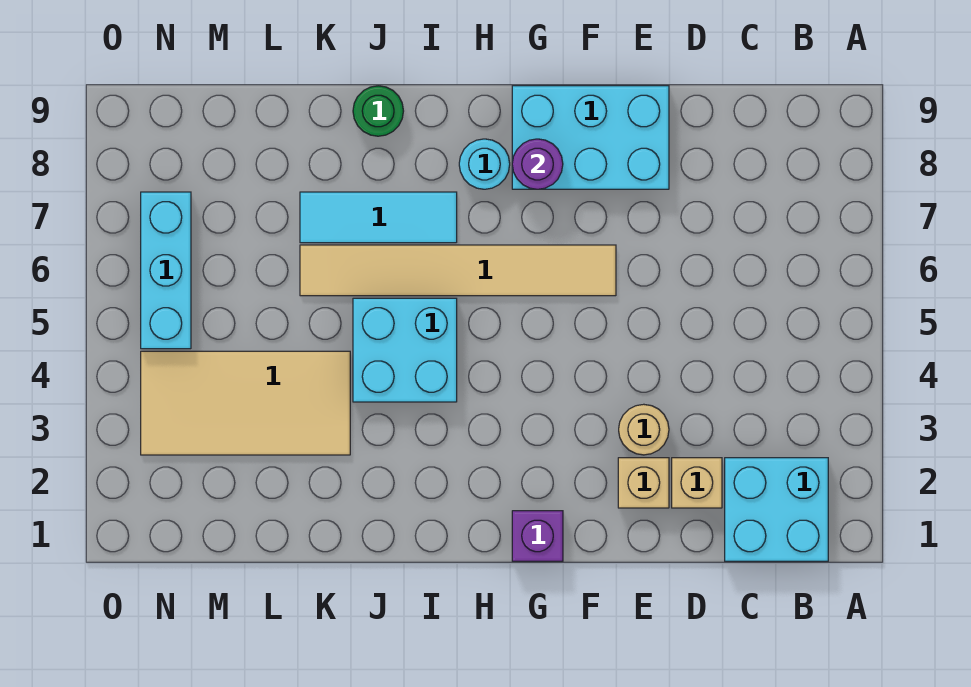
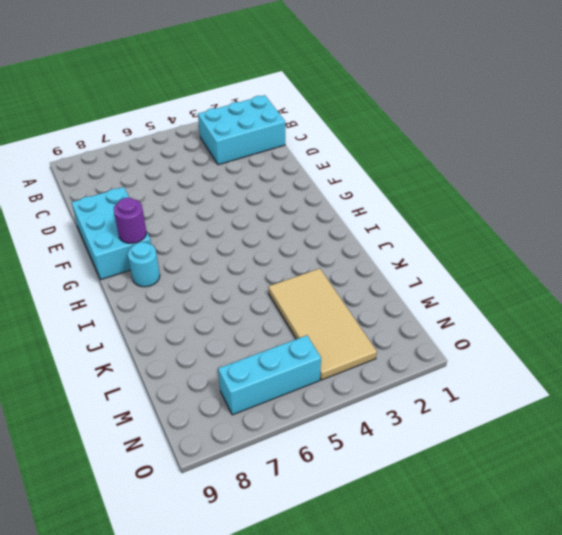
cyan brick B1:C3 level 1 -> cyan brick B1:C2 level 1
none -> tan brick D2 level 1
none -> tan brick E2 level 1
none -> tan round brick E3 level 1

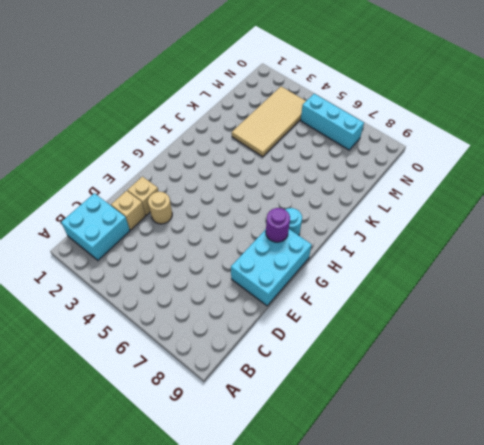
none -> tan tile F6:K6 level 1
none -> purple brick G1 level 1
none -> cyan brick I4:J5 level 1

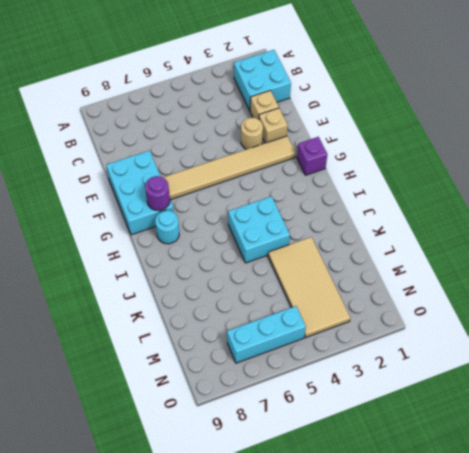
tan tile F2:F7 level 1 -> tan tile F6:K6 level 1
none -> cyan tile I7:K7 level 1
none -> green round brick J9 level 1

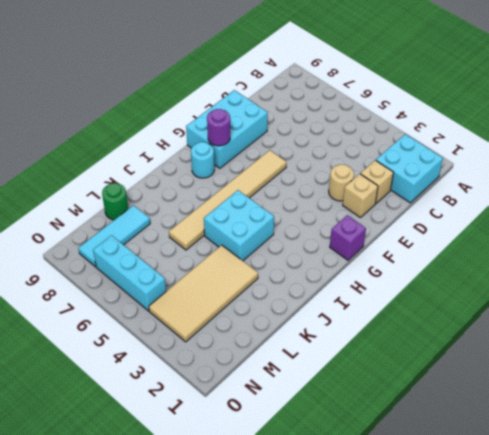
cyan tile L8:N8 level 1 -> cyan tile I7:K7 level 1
green round brick L9 level 1 -> green round brick J9 level 1

